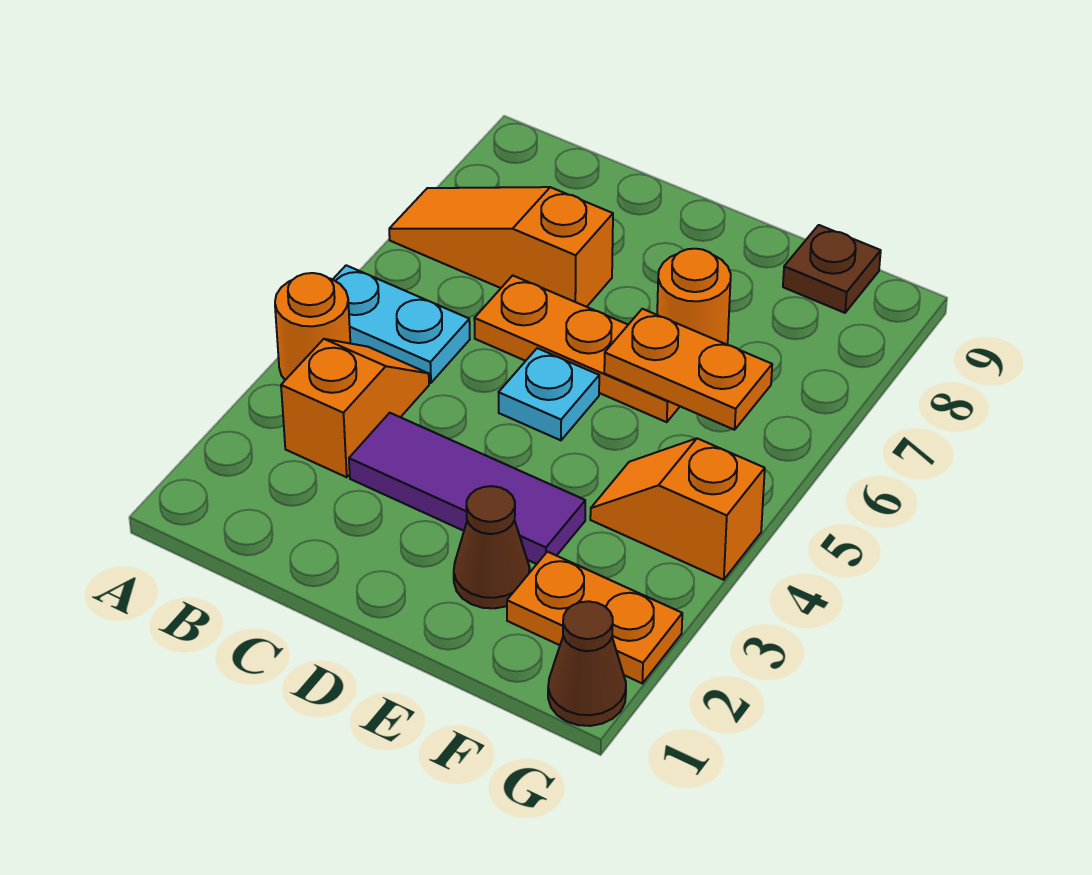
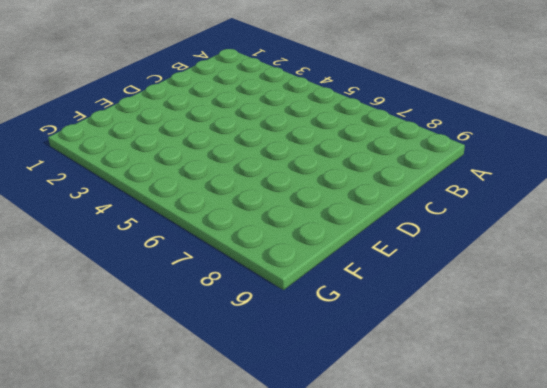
none -> orange round brick A4 level 1
none -> cyan plate A5:B5 level 1
none -> orange slope A7:C7 level 1 top C

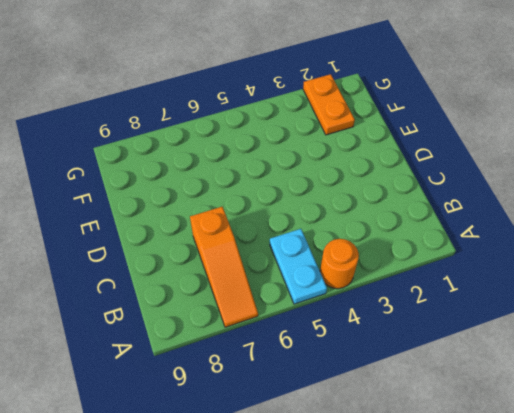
none -> orange slope B3:B4 level 1 top 3
none -> purple tile C3:E3 level 1
none -> orange plate C6:E6 level 1

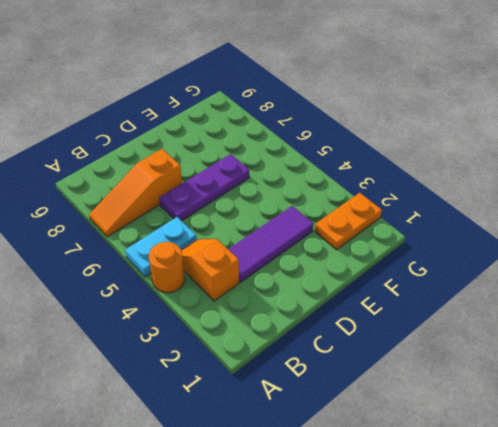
purple plate C6:E6 level 1 -> orange plate C6:E6 level 1
none -> cyan plate D5 level 1
none -> brown cone E2 level 1
none -> orange round brick E7 level 1

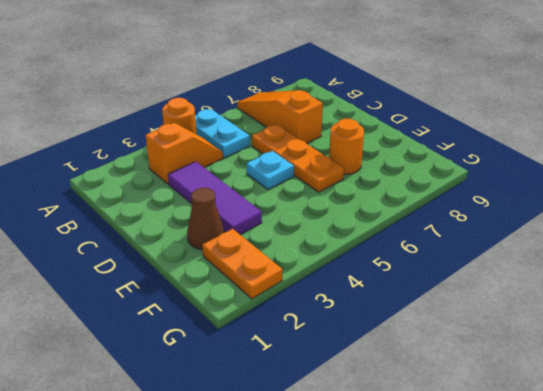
none -> orange slope F4:G4 level 1 top G
none -> brown plate F9 level 1
none -> brown cone G1 level 1

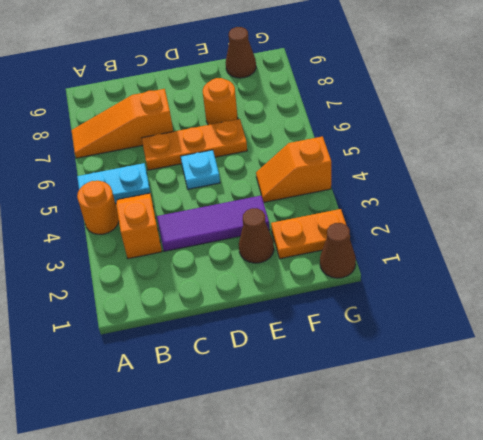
brown cone F9 level 1 -> brown plate F9 level 1
none -> orange plate E6:F6 level 2

